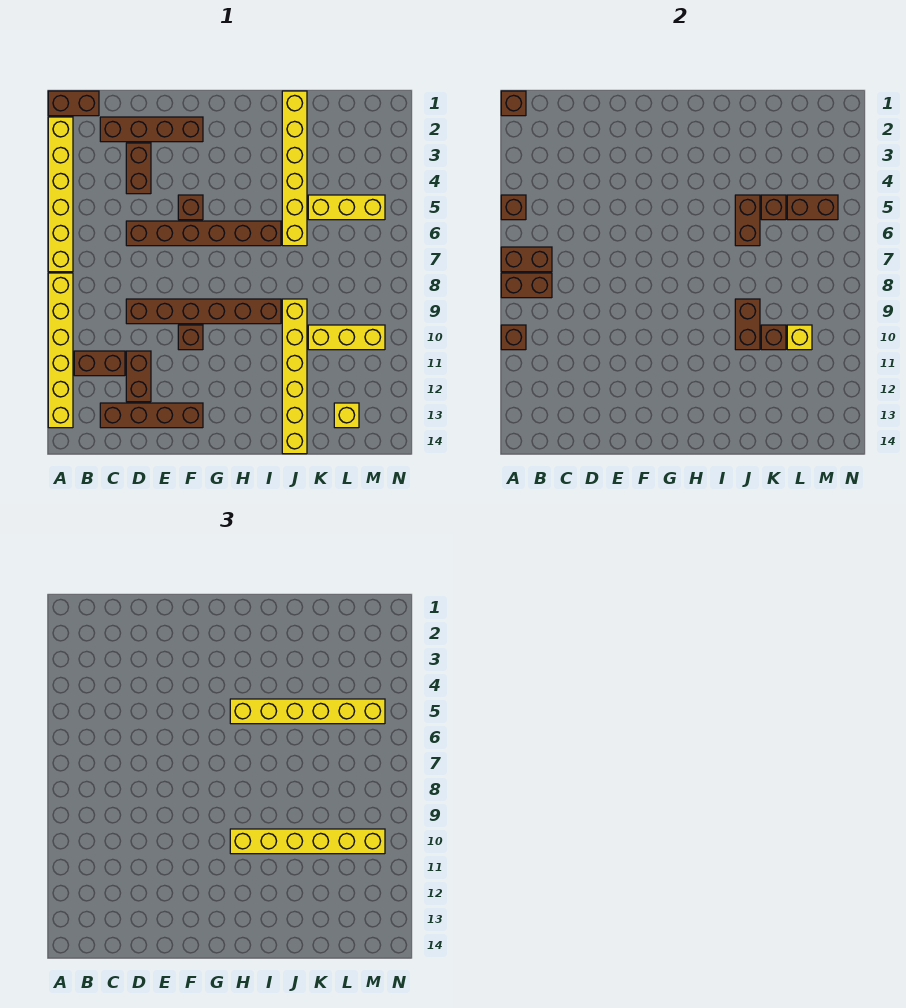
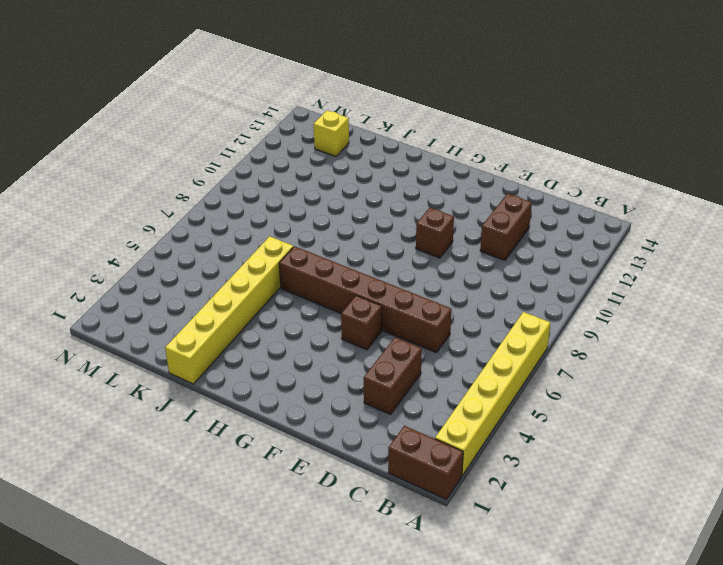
none -> yellow brick A8:A13 level 1
none -> brown brick B11:C11 level 1
none -> brown brick C2:F2 level 1
none -> brown brick C13:F13 level 1

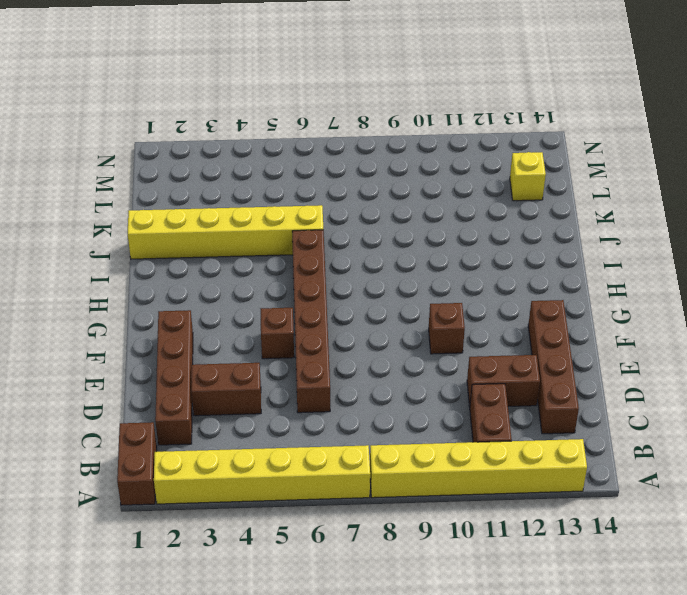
none -> brown brick D9:I9 level 1
none -> yellow brick J9:J14 level 1
none -> yellow brick K5:M5 level 1
none -> yellow brick K10:M10 level 1

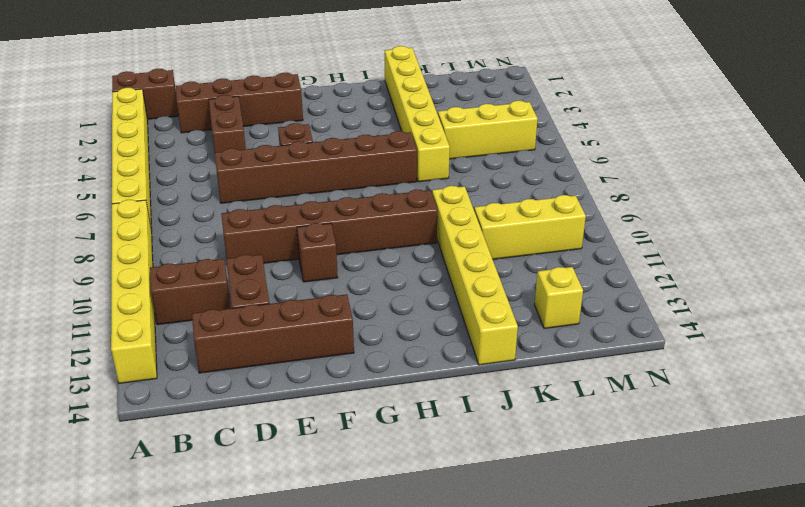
none -> brown brick A1 level 2
none -> brown brick A5 level 2
none -> brown brick A7:B7 level 2
none -> brown brick A8:B8 level 2

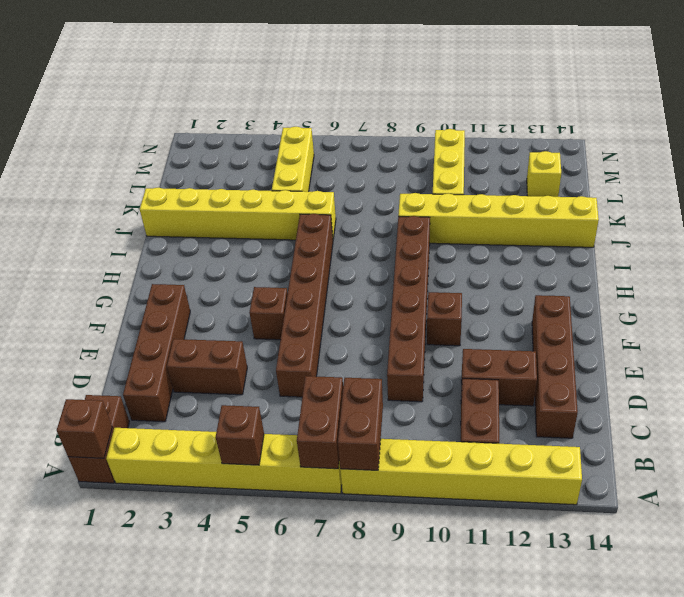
none -> brown brick A10 level 2
none -> brown brick J5:J6 level 2
none -> brown brick J9:J10 level 2
none -> brown brick K5 level 2

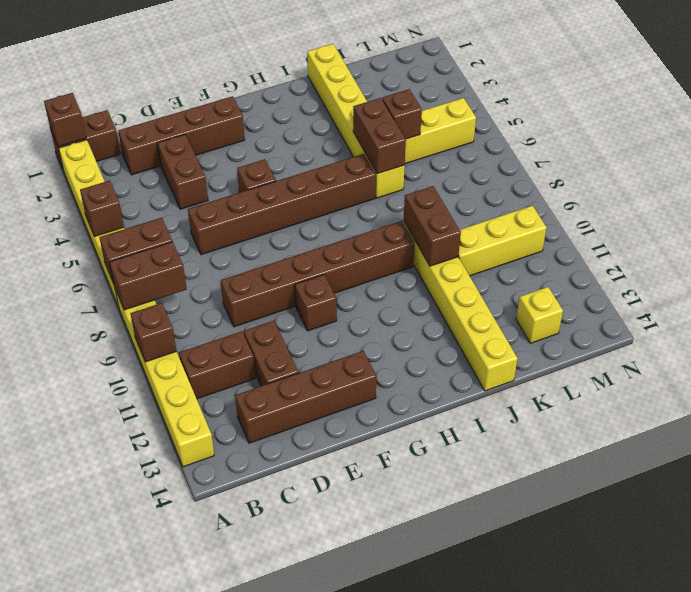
none -> brown brick K10 level 2
none -> brown brick L5:M5 level 2
none -> yellow brick L10 level 2
none -> yellow brick H5:M5 level 3

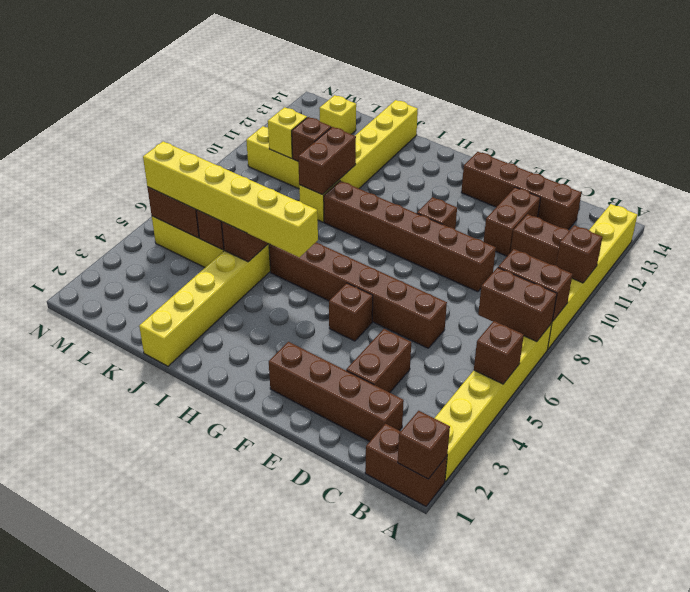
none -> yellow brick H10:M10 level 3

